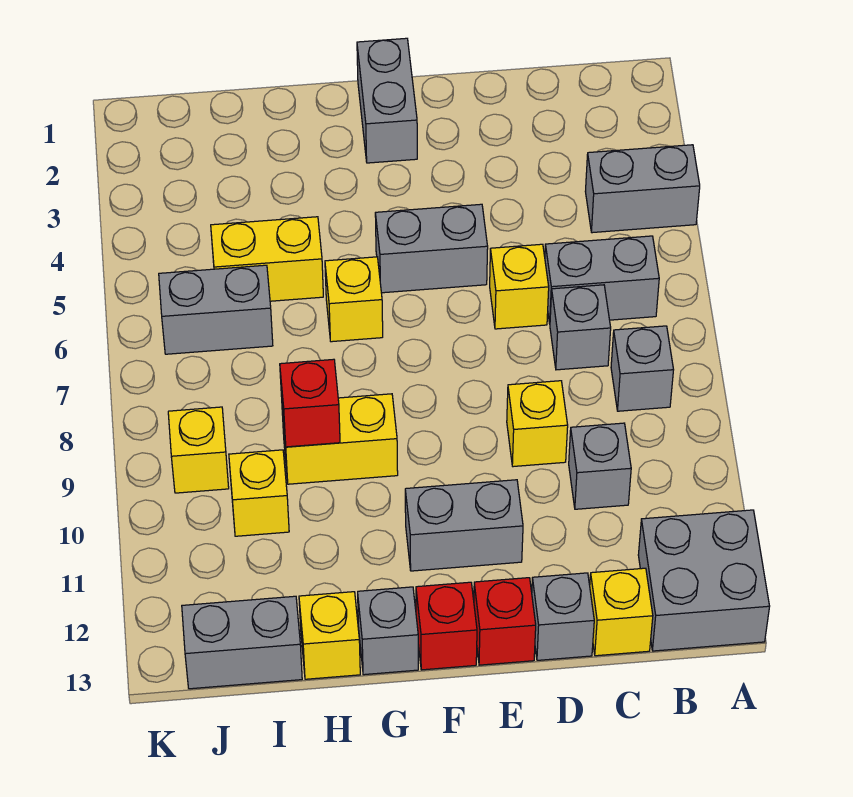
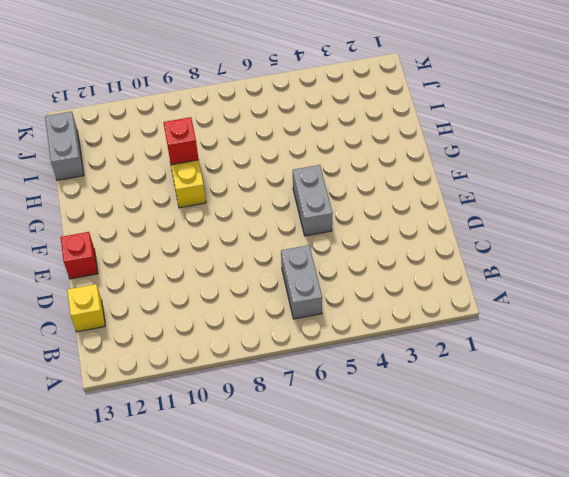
none -> grey brick A4:B4 level 1
none -> grey brick A12:B13 level 1
none -> grey brick B8 level 1

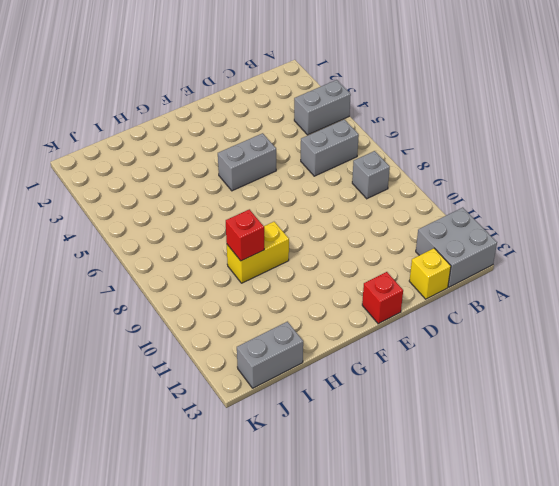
none -> grey brick C7 level 1
none -> grey brick C10 level 1
none -> yellow brick D6 level 1

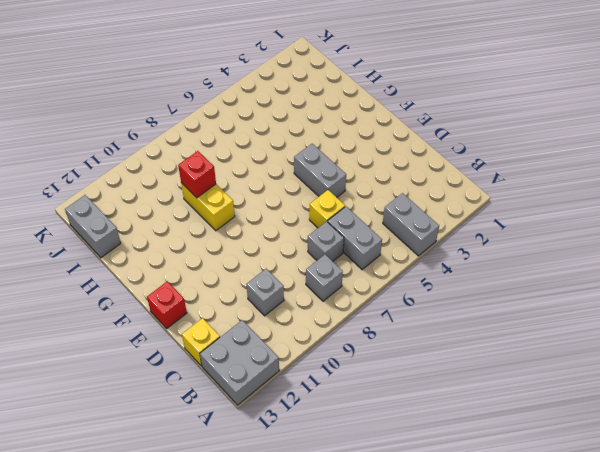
none -> yellow brick D9 level 1
none -> grey brick D13 level 1
none -> grey brick E11:F11 level 1

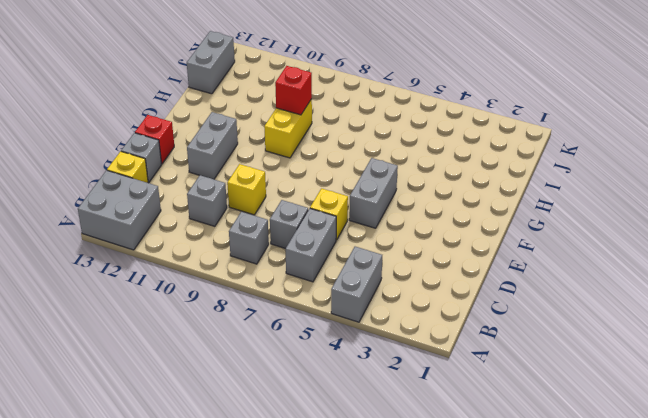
none -> grey brick F1:F2 level 1
none -> red brick F13 level 1
none -> yellow brick G6 level 1

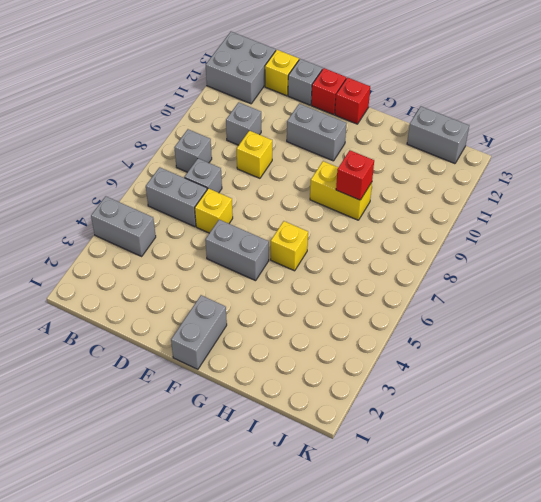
none -> grey brick G13 level 1
none -> yellow brick H5:I5 level 1
none -> yellow brick H13 level 1

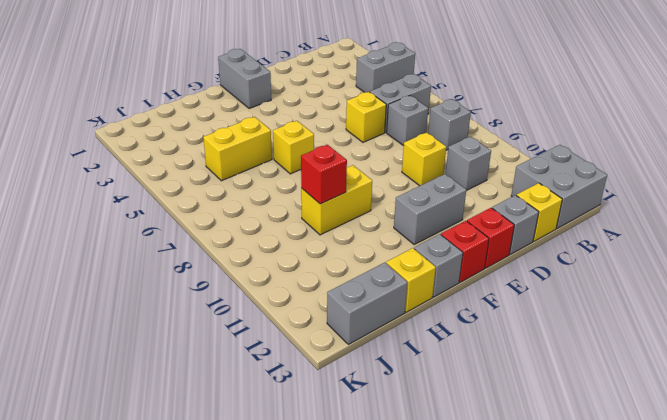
none -> grey brick E5:F5 level 1
none -> grey brick I6:J6 level 1
none -> yellow brick I10 level 1

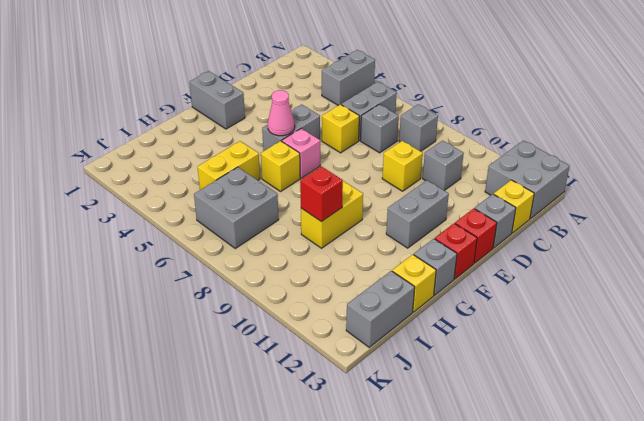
pink cone F5 level 2 -> none
pink brick F6 level 1 -> none
grey brick I6:J7 level 1 -> grey brick I6:J6 level 1
none -> yellow brick I10 level 1
none -> yellow brick J9 level 1

